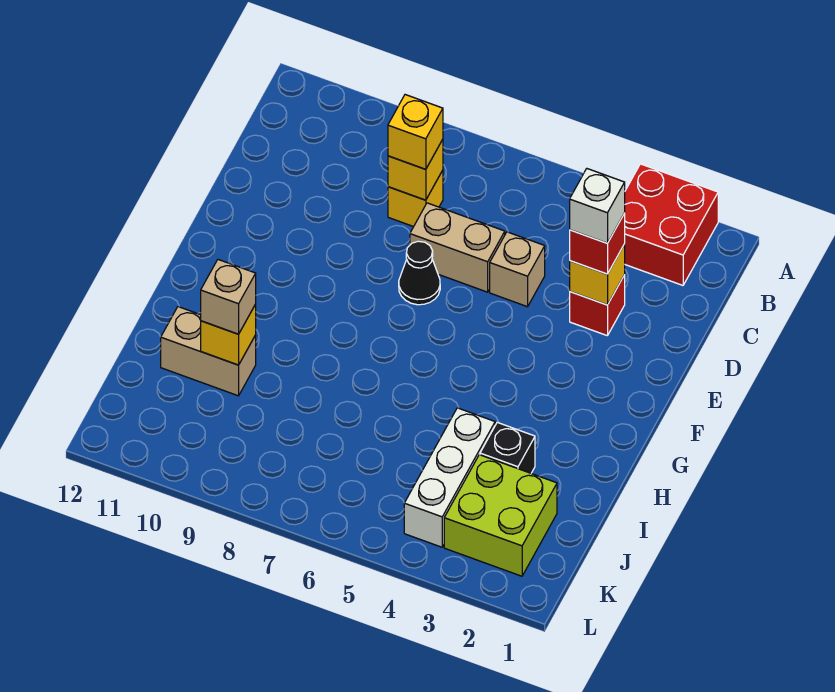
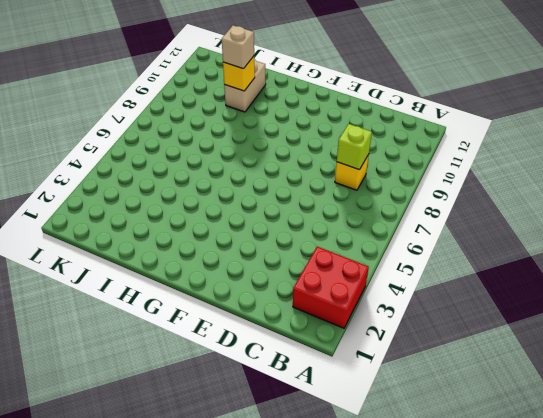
lime brick C8 level 2 -> yellow brick C8 level 2
none -> red brick D3 level 1
none -> tan brick D5 level 1
none -> tan brick D6:D7 level 1

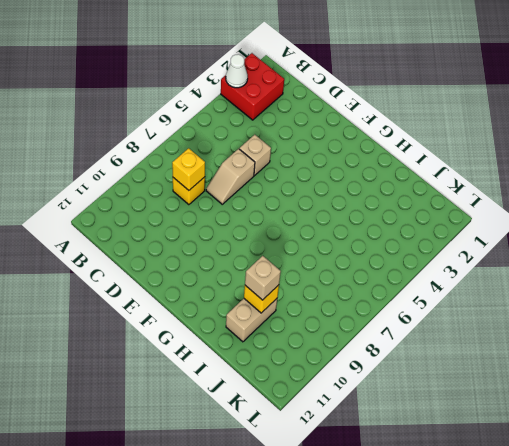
white cone A3 level 2 -> none
tan slope D6:D7 level 1 top 6 -> tan brick D6:D7 level 1
none -> red brick D3 level 1
none -> black cone E7 level 1
none -> black brick I3 level 1

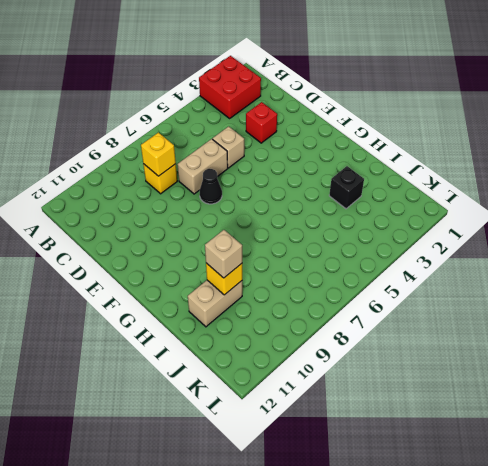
none -> white brick I4:K4 level 1
none -> lime brick J2:K3 level 1
none -> yellow brick D3 level 2

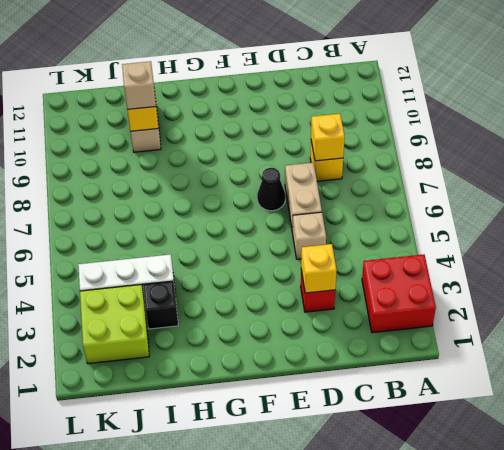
none -> yellow brick C8 level 3
none -> red brick D3 level 3
none -> white brick D3 level 4

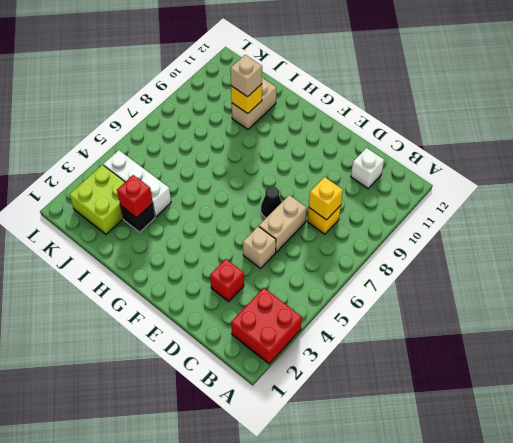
white brick C11 level 1 -> white brick D3 level 4
red brick I3 level 2 -> red brick D3 level 3
none -> yellow brick D3 level 2
none -> yellow brick C8 level 3

